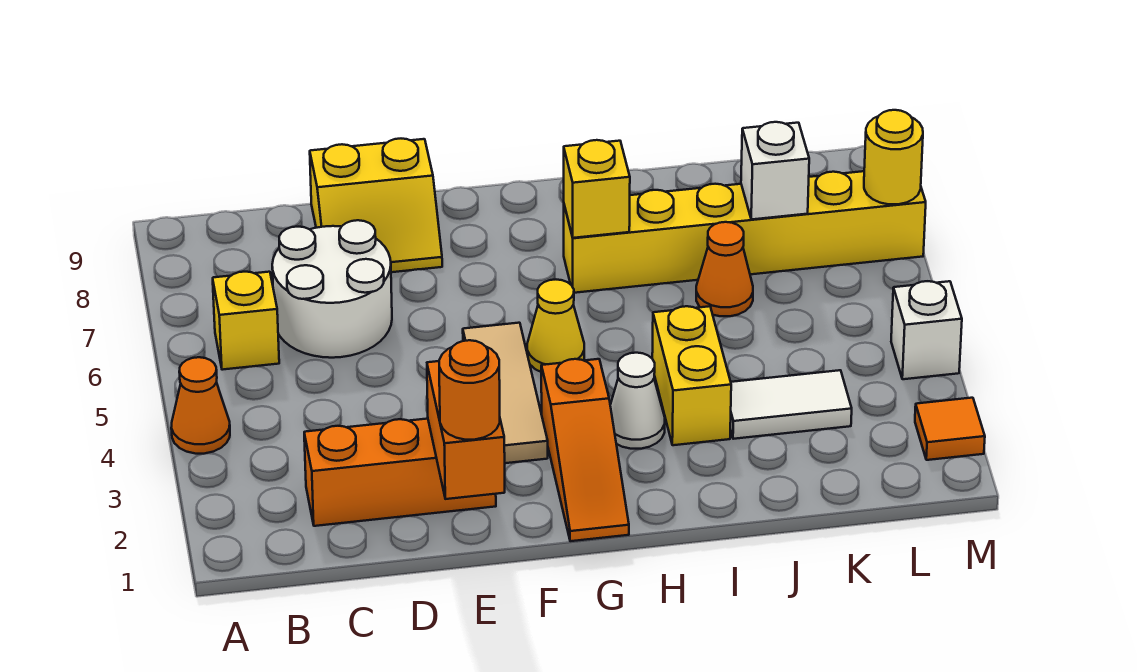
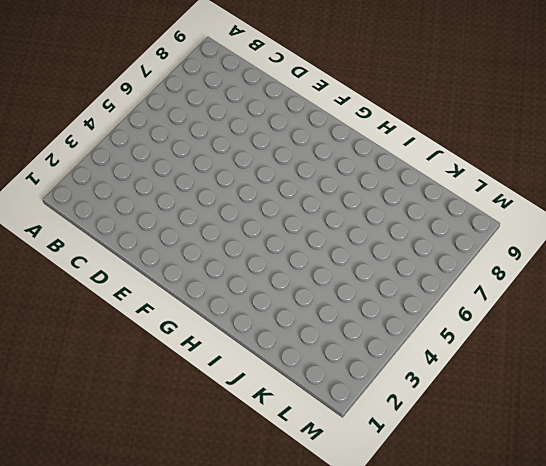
none -> orange cone A4 level 1
none -> yellow brick B6 level 1
none -> orange brick C2:E2 level 1

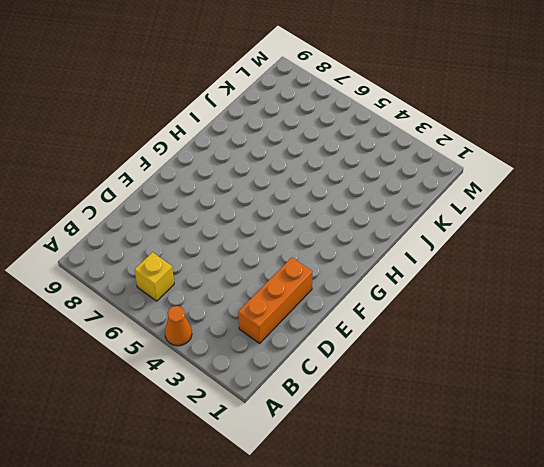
none -> white round brick C6:D7 level 1
none -> yellow slope D8:E9 level 1 top 9
none -> tan tile F3:F5 level 1

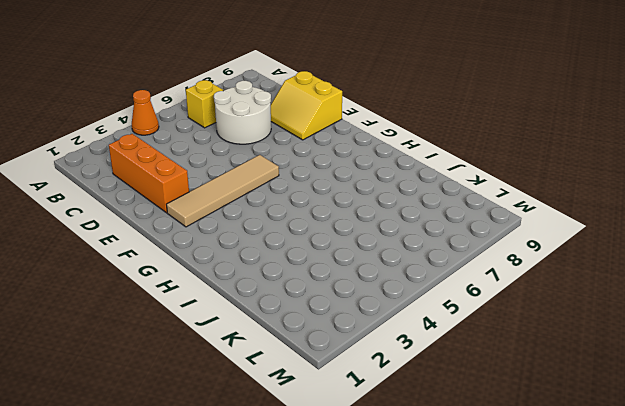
tan tile F2:F5 level 1 -> tan tile F3:F5 level 1
none -> orange slope G1:G3 level 1 top 3
none -> yellow cone G5 level 1
none -> white cone H3 level 1

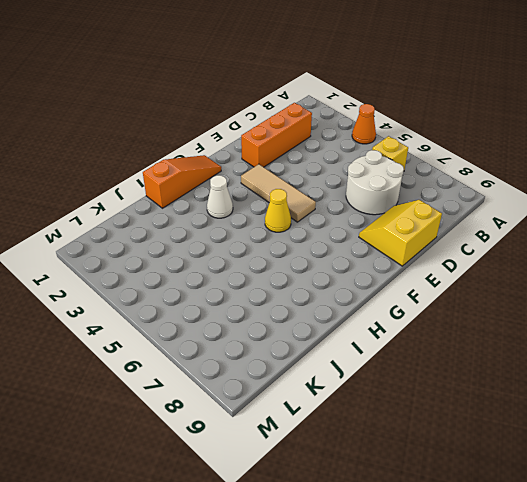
orange slope G1:I1 level 1 top I -> orange slope G1:G3 level 1 top 3
none -> yellow brick H7:M7 level 1
none -> yellow brick I3:I4 level 1
none -> white tile J3:K3 level 1

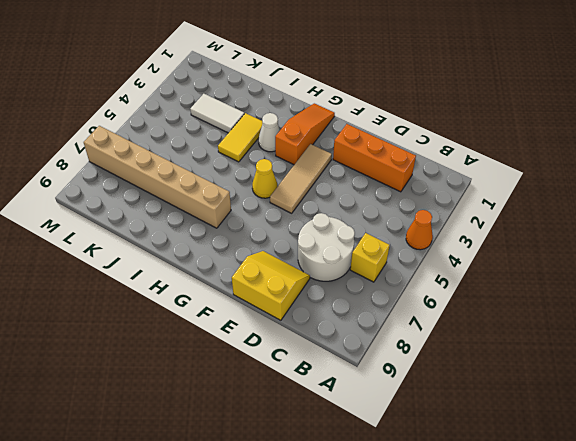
tan brick H7:M7 level 1 -> yellow brick H7:M7 level 1
yellow tile I3:I4 level 1 -> yellow brick I3:I4 level 1
none -> orange cone J6 level 1
none -> orange tile M2 level 1
none -> white brick M4 level 1

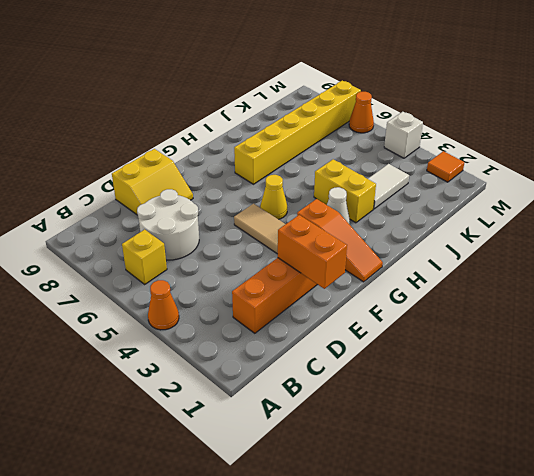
orange cone M6 level 1 -> orange cone J6 level 1
none -> yellow brick H7 level 2
none -> white brick K7 level 2
none -> yellow round brick M7 level 2

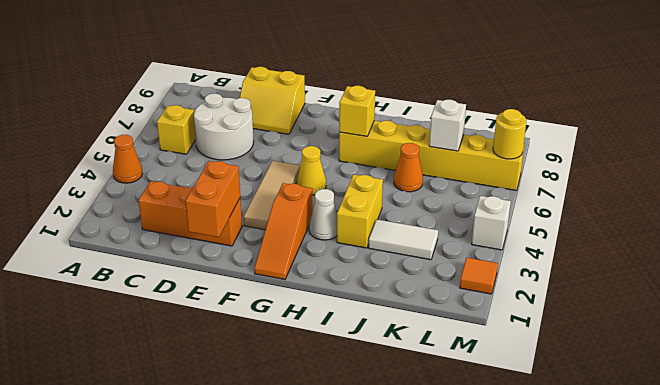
none -> orange round brick E1 level 3

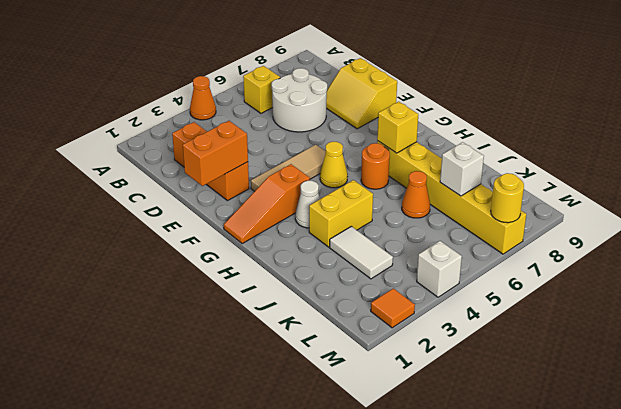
orange round brick H6 level 1 -> orange round brick E1 level 3

